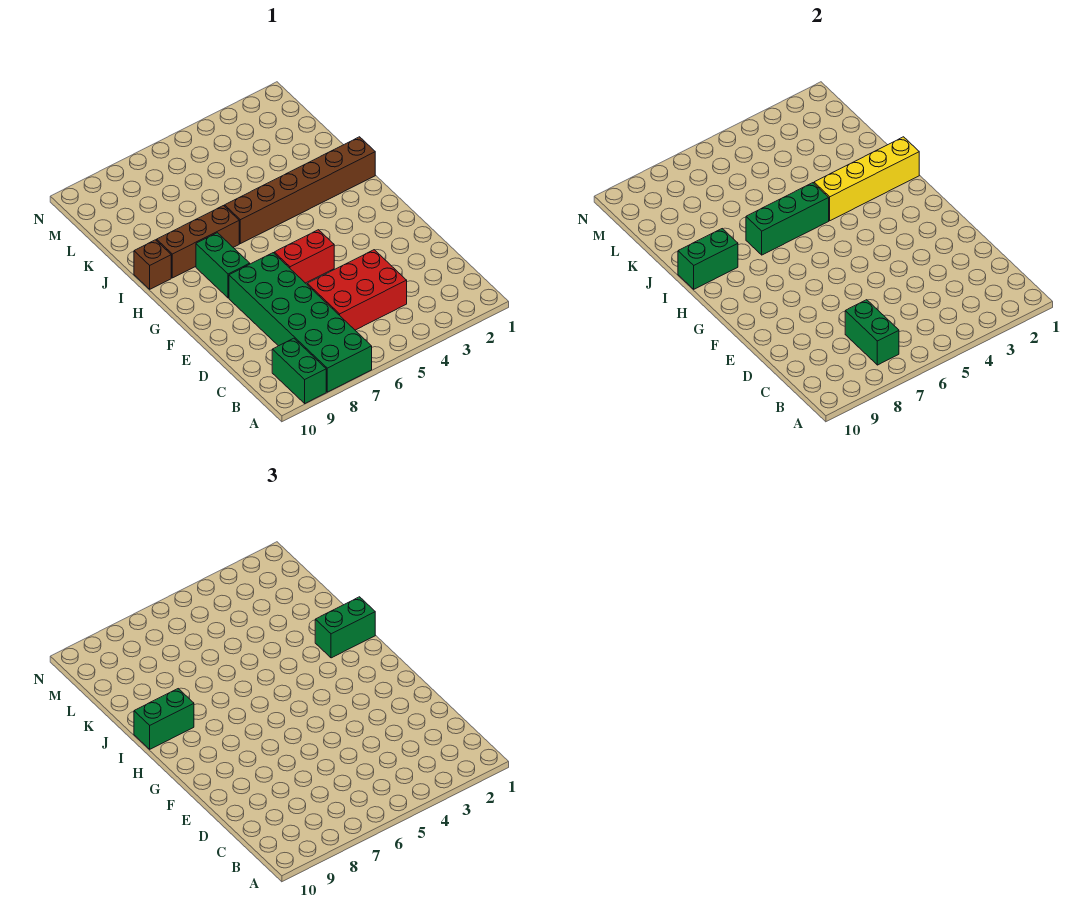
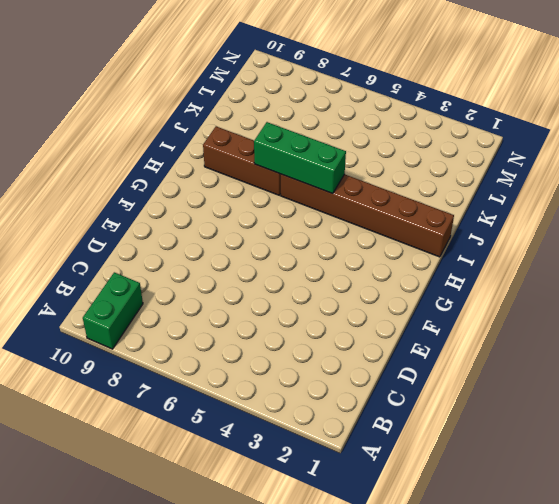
none -> green brick A7:F8 level 1
none -> red brick C4:D6 level 1
none -> red brick F5:F6 level 1

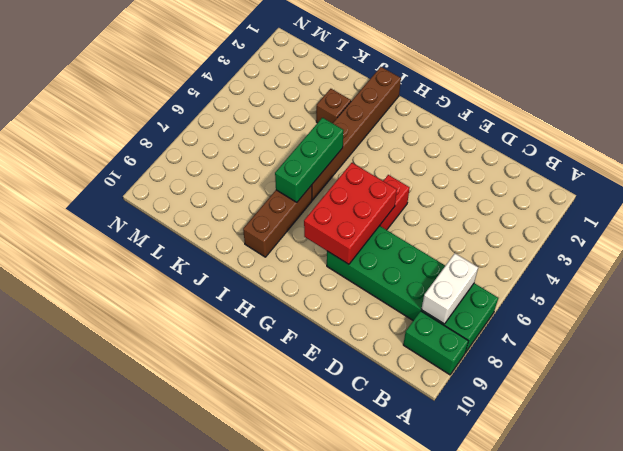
white brick B7:B8 level 2 -> green brick B7:C7 level 2
red brick F6:G8 level 2 -> red brick C4:D6 level 1
brown brick J3 level 1 -> brown brick I10 level 1
none -> green brick G8:H8 level 1
none -> yellow brick I1:I4 level 2
none -> green brick I9:I10 level 2

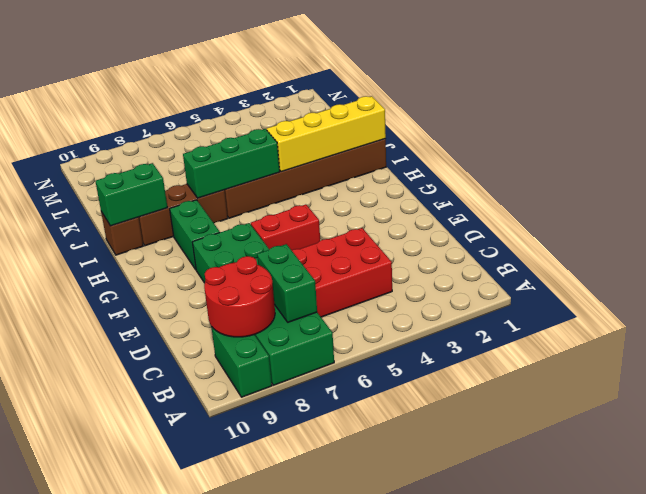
red round brick B8:C9 level 2 -> none
none -> green brick I1:I2 level 3
none -> green brick I9:I10 level 3

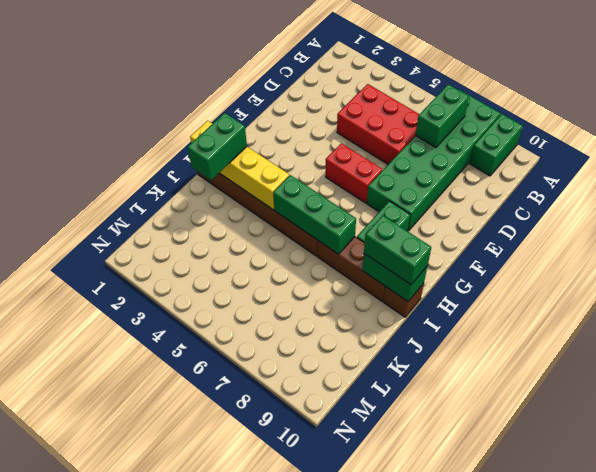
green brick I2:J2 level 3 -> green brick I1:I2 level 3

